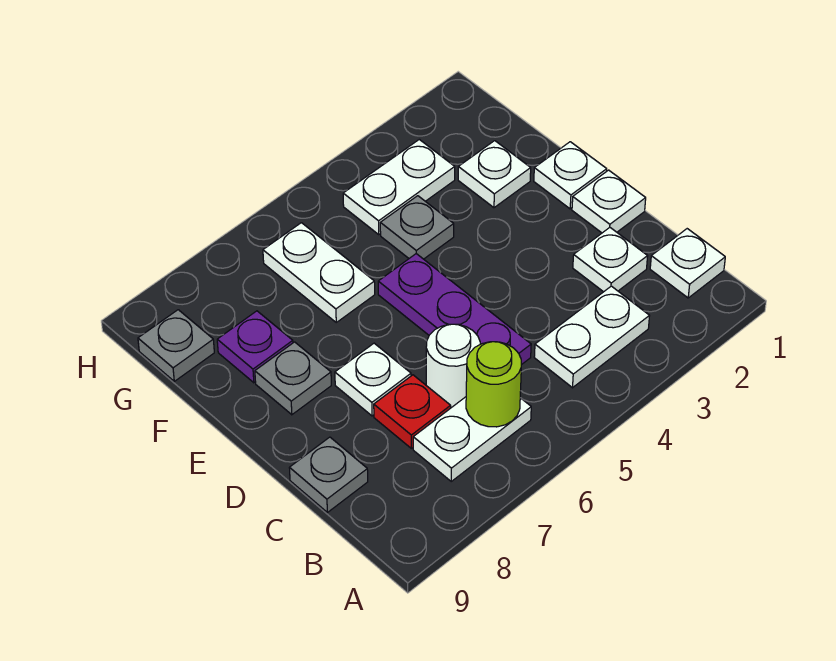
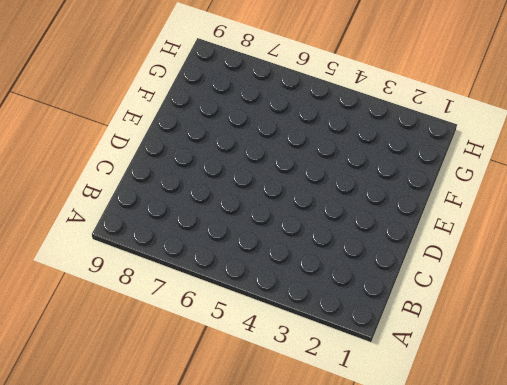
none -> white plate B1 level 1
none -> white plate B3:B4 level 1
none -> white plate B6:B7 level 1

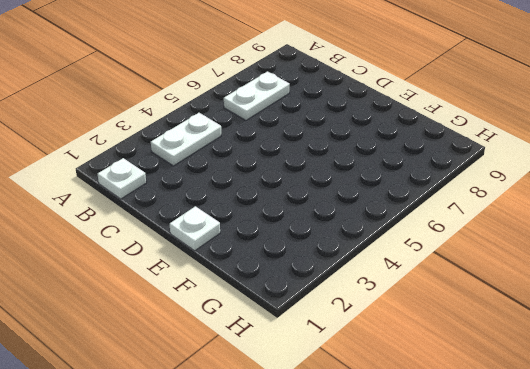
none -> white plate C2 level 1
none -> purple plate C5:E5 level 1
none -> white round brick C6 level 1

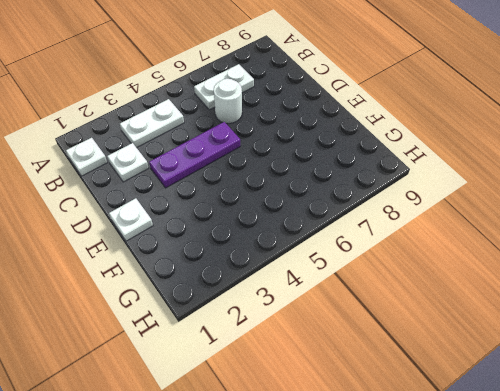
purple plate D3:D5 level 1 -> purple plate C5:E5 level 1
none -> red plate C7 level 1
none -> grey plate C9 level 1
none -> white plate D1 level 1

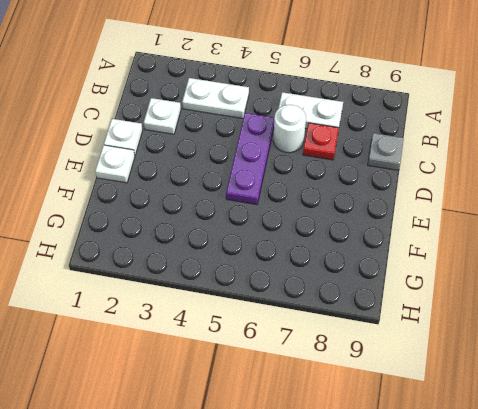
none -> white plate B1 level 1
none -> white plate D7 level 1
none -> grey plate E8 level 1

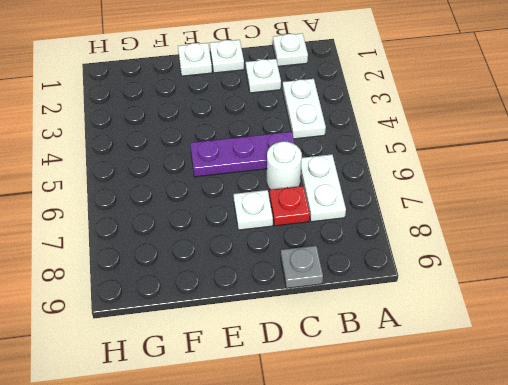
none -> grey plate E8 level 1
none -> white plate F2 level 1
none -> grey plate F4 level 1

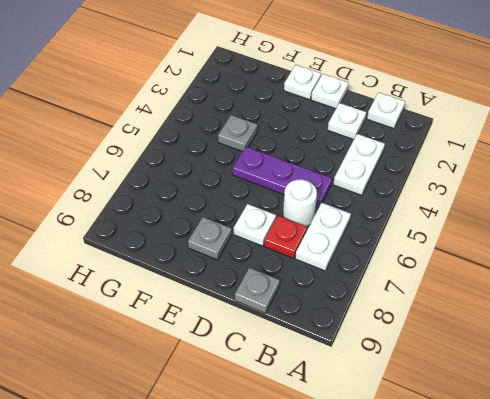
none -> white plate F2 level 1
none -> white plate F6:G6 level 1
none -> purple plate F8 level 1

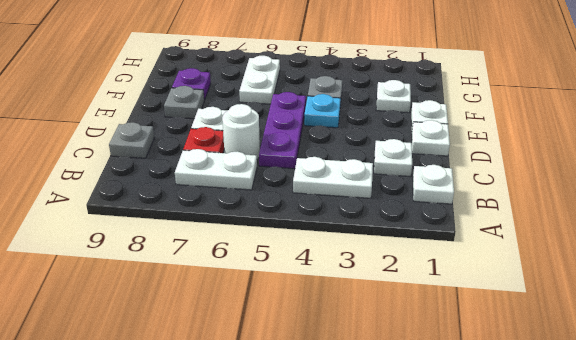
cyan plate E4 level 1 -> none
none -> white plate G3:G4 level 1
none -> grey plate G9 level 1
none -> lime round brick B6 level 2

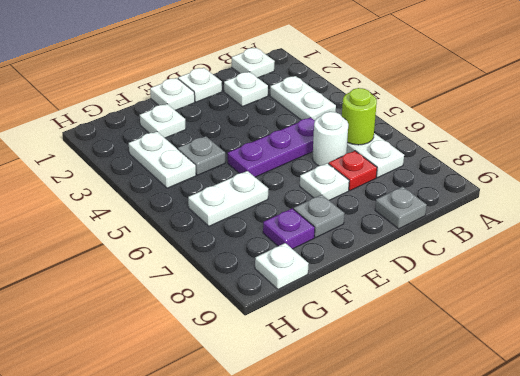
white plate G9 level 1 -> grey plate G9 level 1

